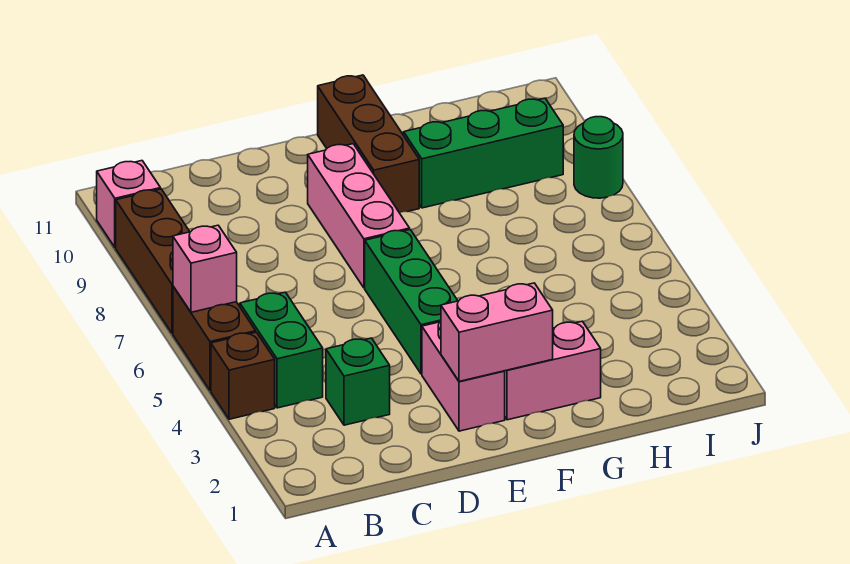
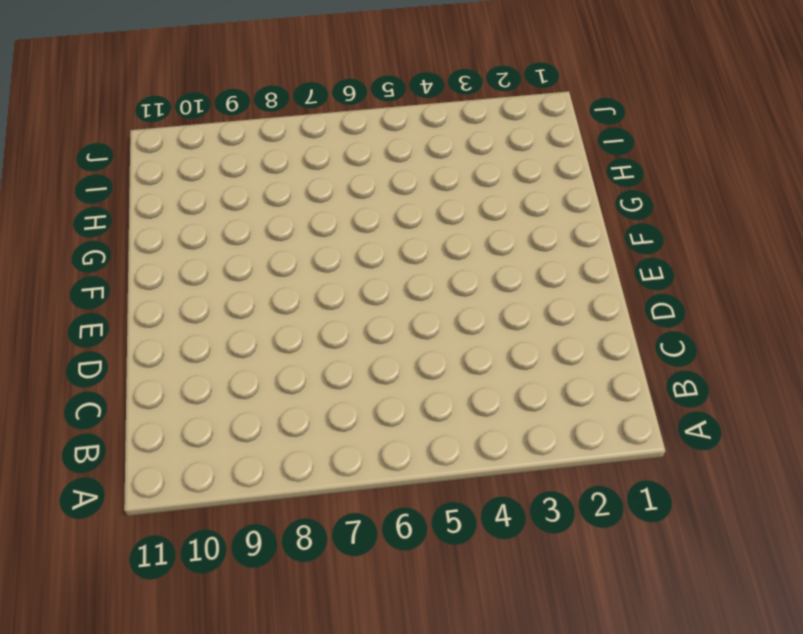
none -> brown brick A4 level 1
none -> brown brick A5:A6 level 1
none -> brown brick A7:A9 level 1

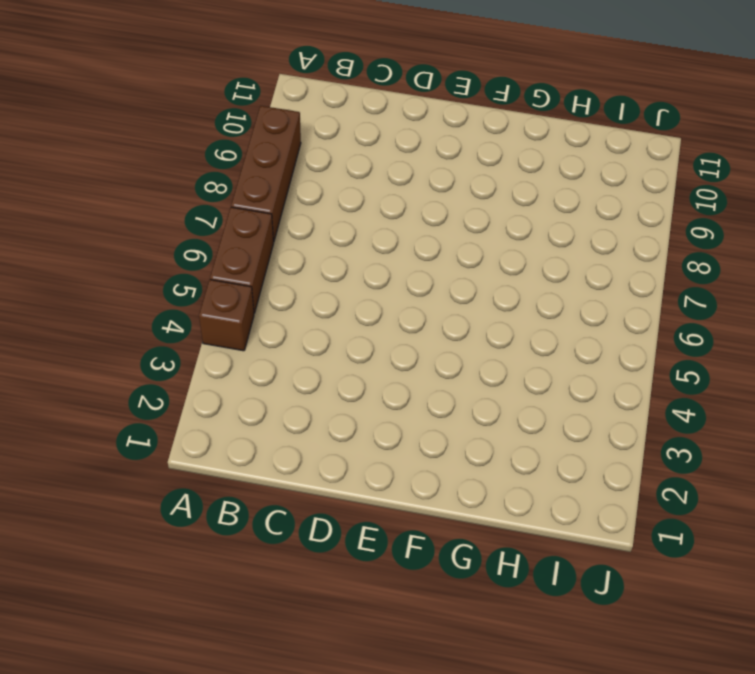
none -> pink brick A10 level 1
none -> green brick B4:B5 level 1
none -> green brick C3 level 1

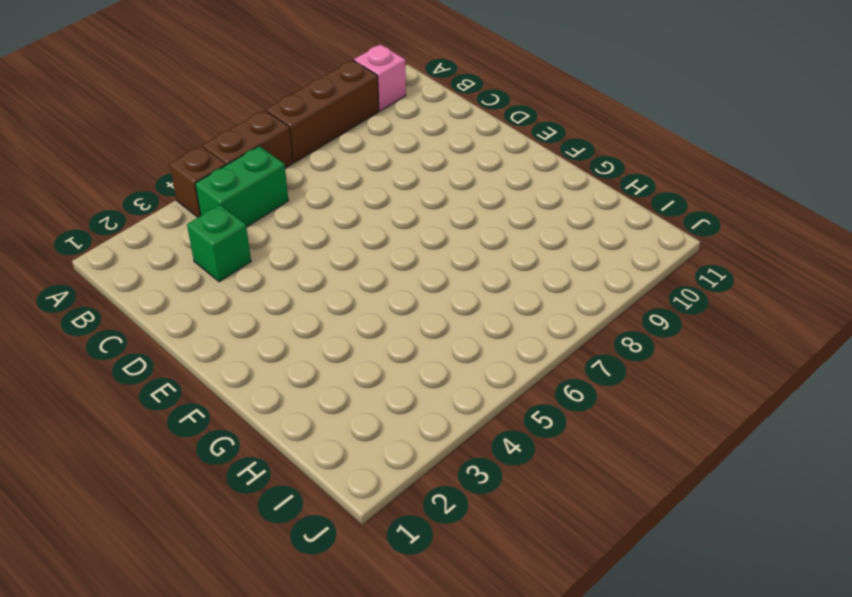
none -> pink brick E2:E3 level 1
none -> green brick E4:E6 level 1
none -> pink brick E7:E9 level 1

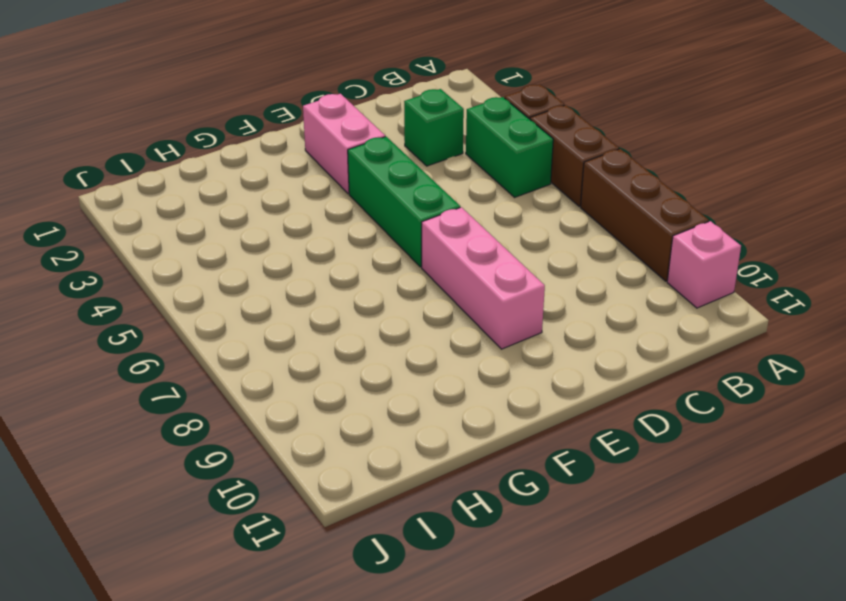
none -> pink brick F2:G2 level 1
none -> brown brick F9:F11 level 1
none -> green brick G9:I9 level 1

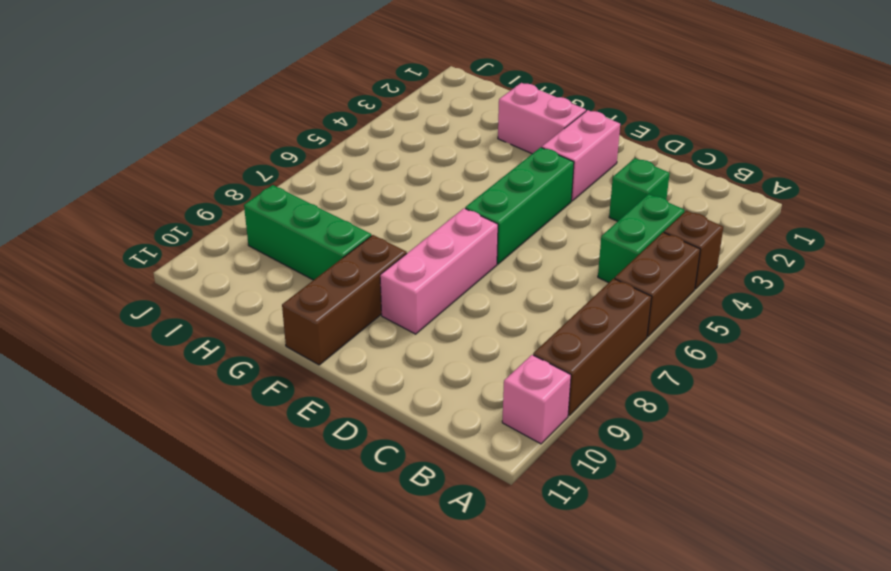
none -> green round brick J8 level 1
none -> pink brick A6 level 2
none -> pink brick E2:F2 level 2

